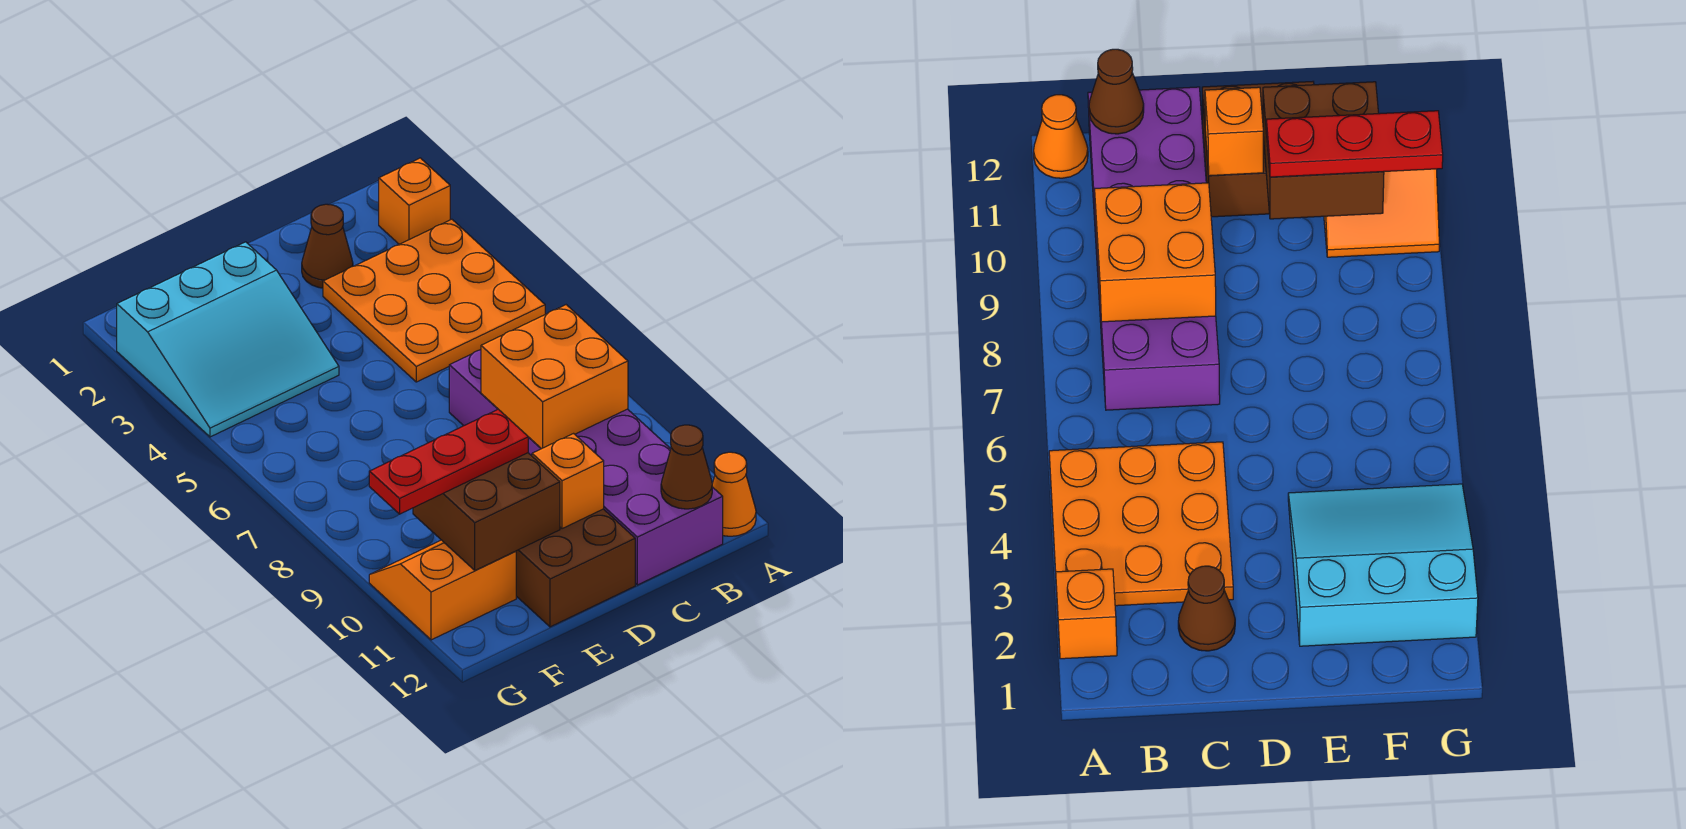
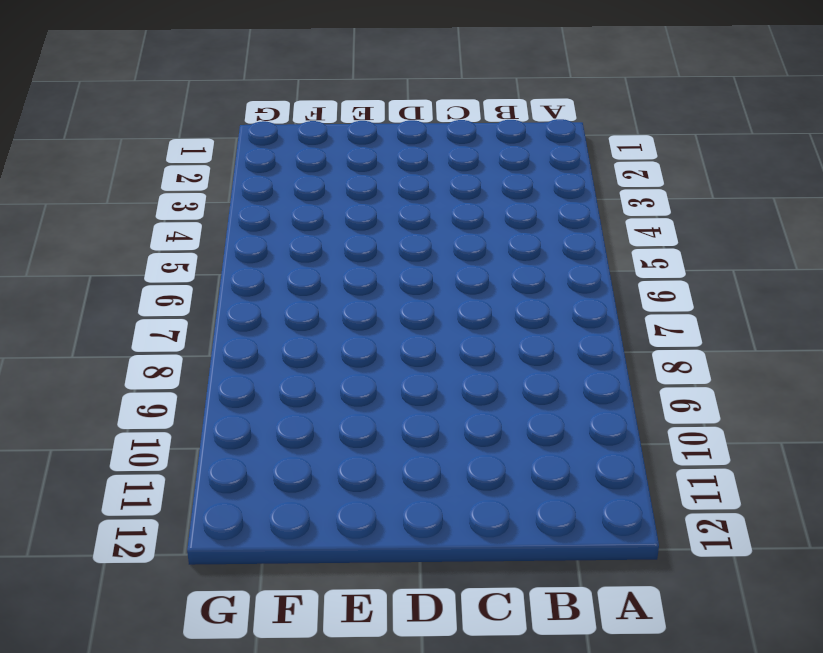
none -> orange brick A2 level 1
none -> orange plate A3:C5 level 1
none -> orange cone A12 level 1

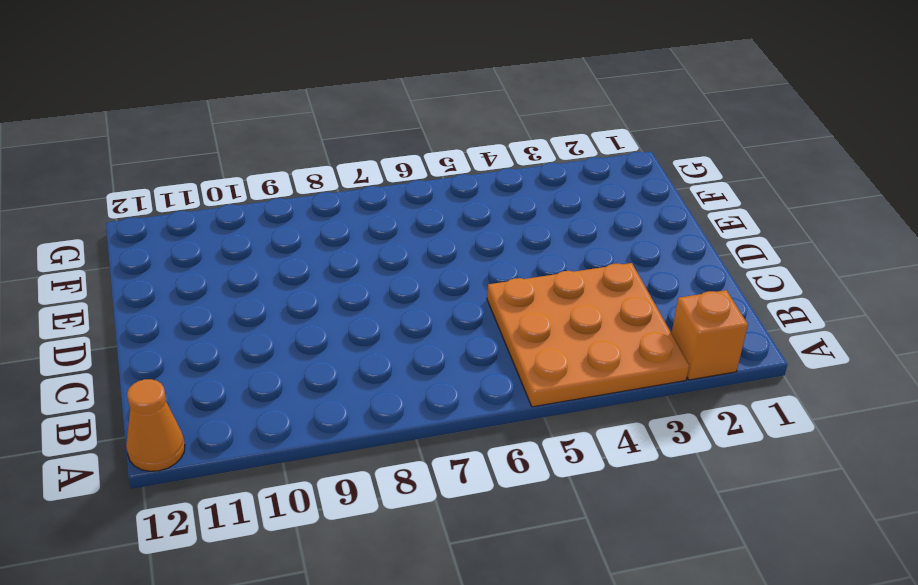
none -> purple brick B7:C12 level 1
none -> brown cone C2 level 1
none -> brown brick D11:E12 level 1

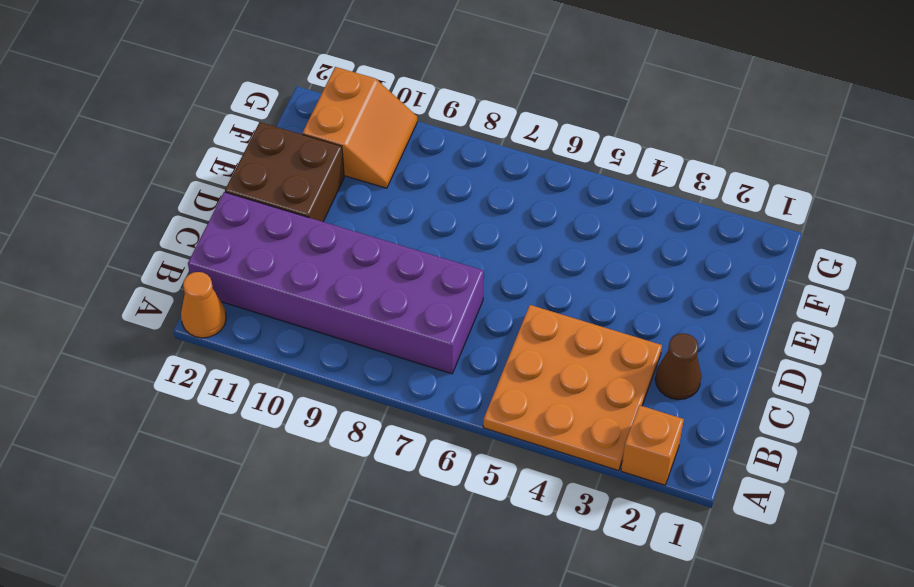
none -> cyan slope E2:G4 level 1 top 2
none -> orange brick B8:C9 level 2
none -> brown cone B12 level 2

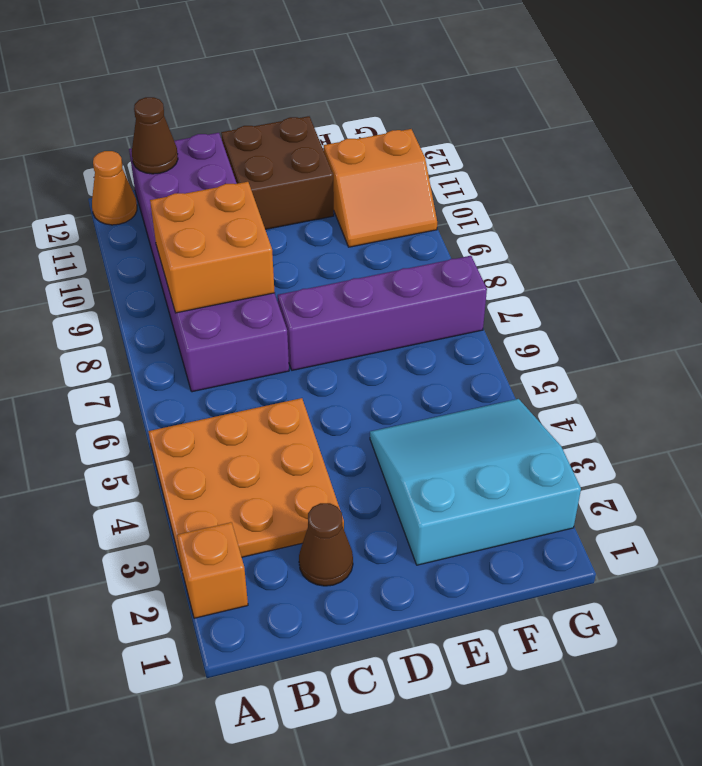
purple brick D7:G7 level 1 -> none
none -> orange brick D11 level 2
none -> brown brick E10:F11 level 2
none -> red plate E10:G10 level 3

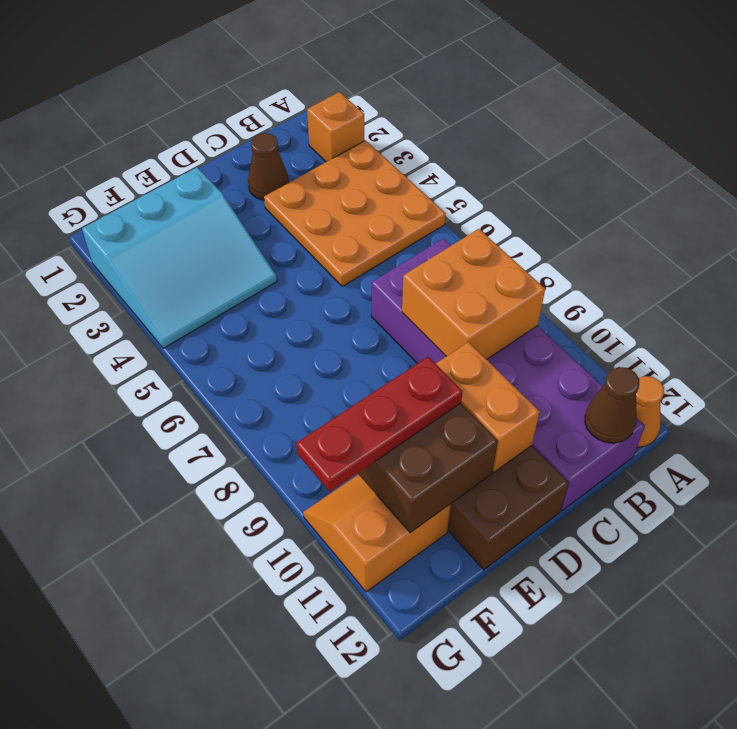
orange brick D10:D11 level 2 -> orange brick D11 level 2

